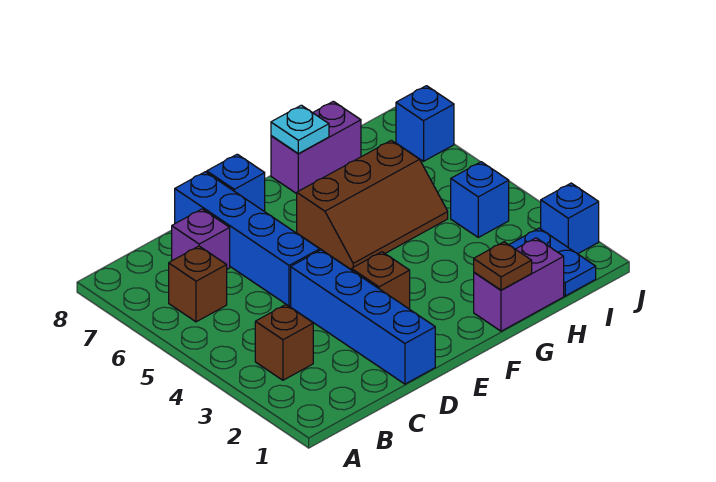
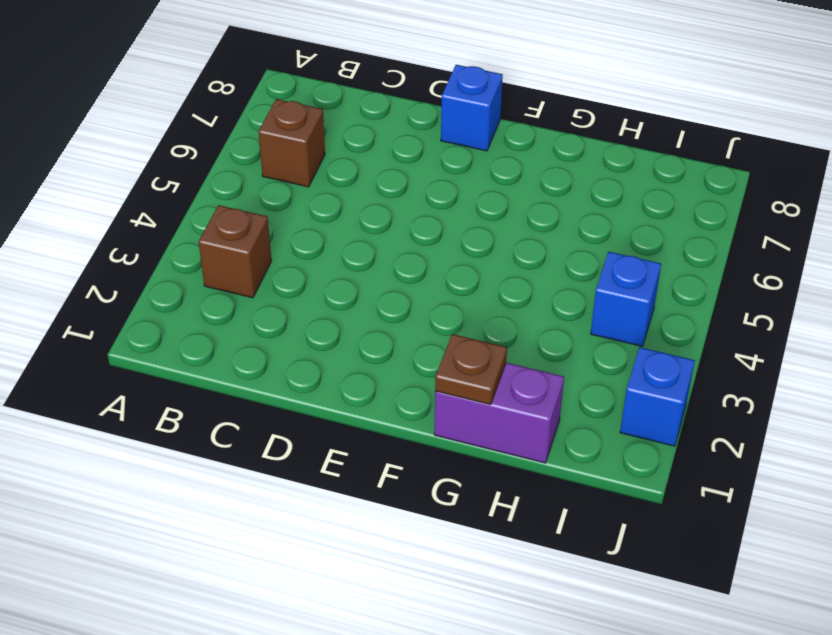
none -> purple brick C7 level 1
none -> blue brick D1:D4 level 1
none -> blue brick D5:D8 level 1

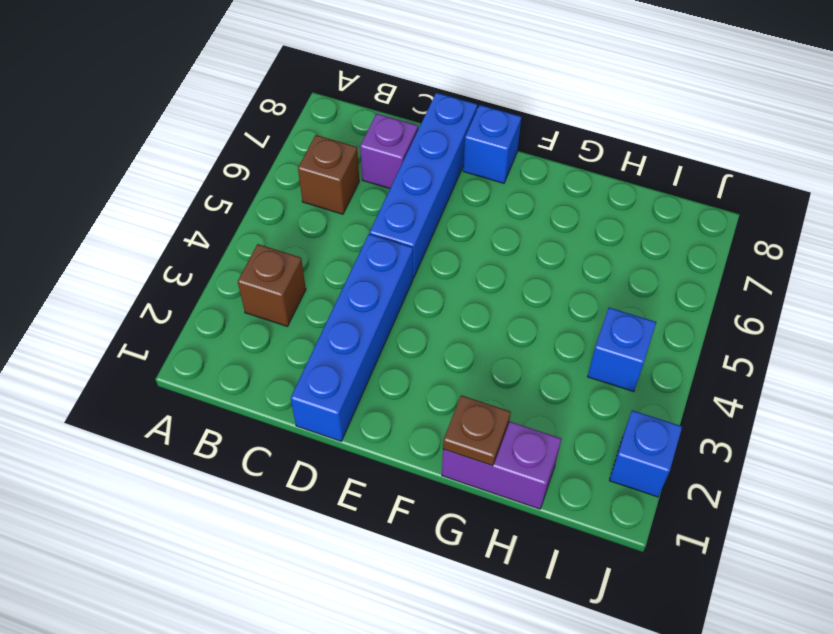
none -> brown brick E3 level 1
none -> brown slope F5:H6 level 1 top 6
none -> purple brick G8:H8 level 1

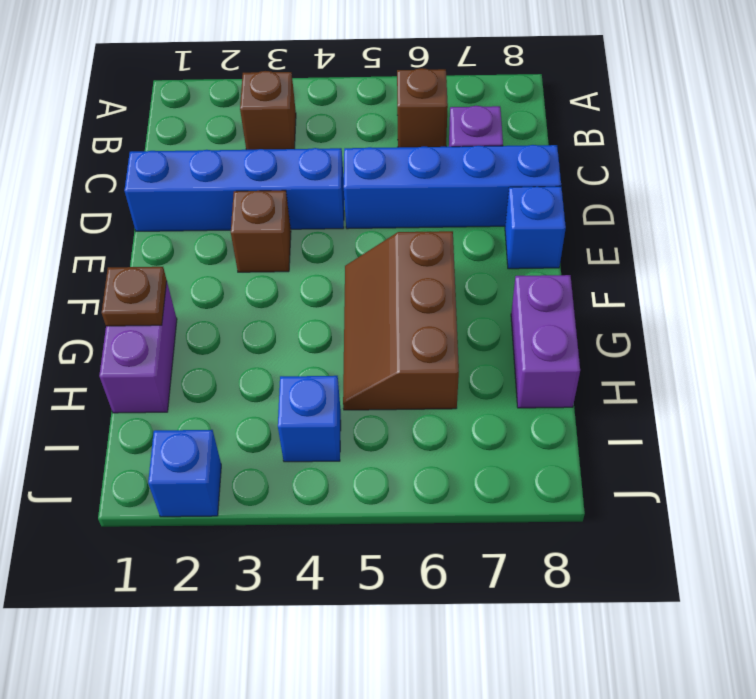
none -> blue plate I1:I2 level 1
none -> blue brick J7 level 1
none -> cyan plate G8 level 2

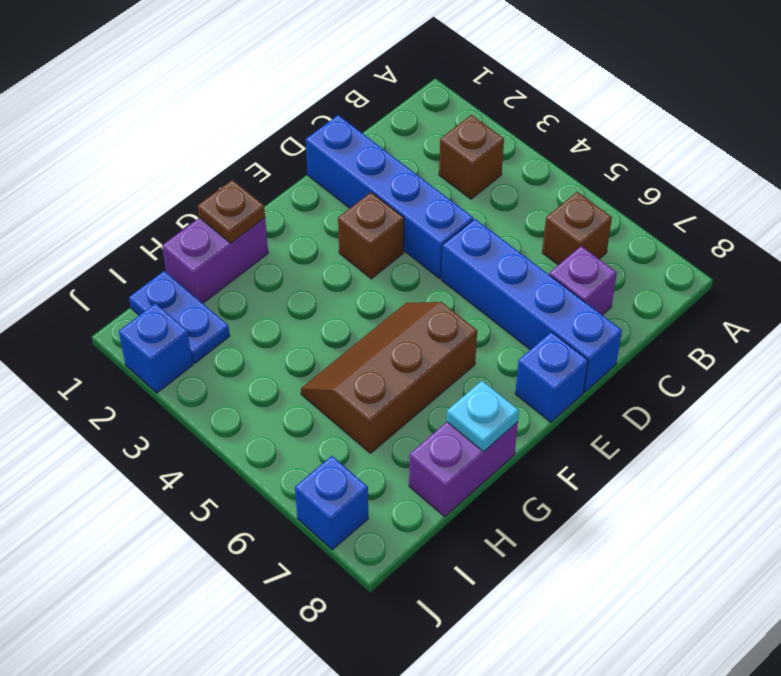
none -> blue brick I4 level 1

